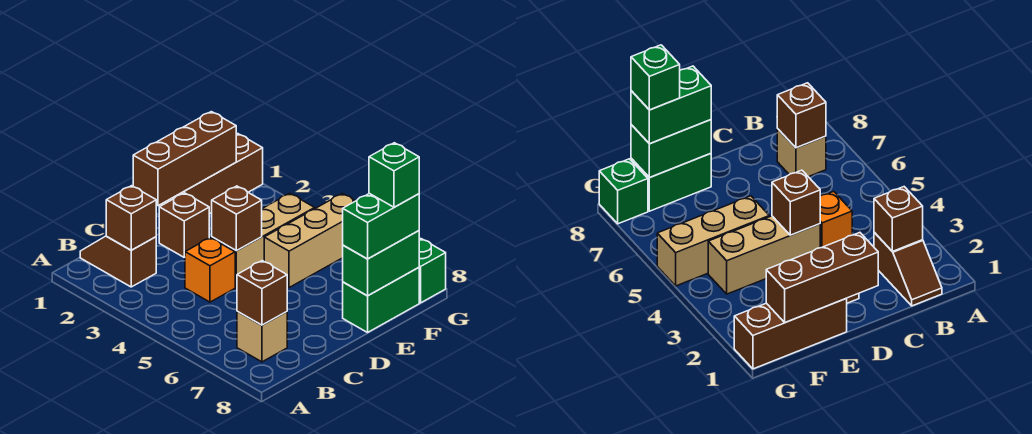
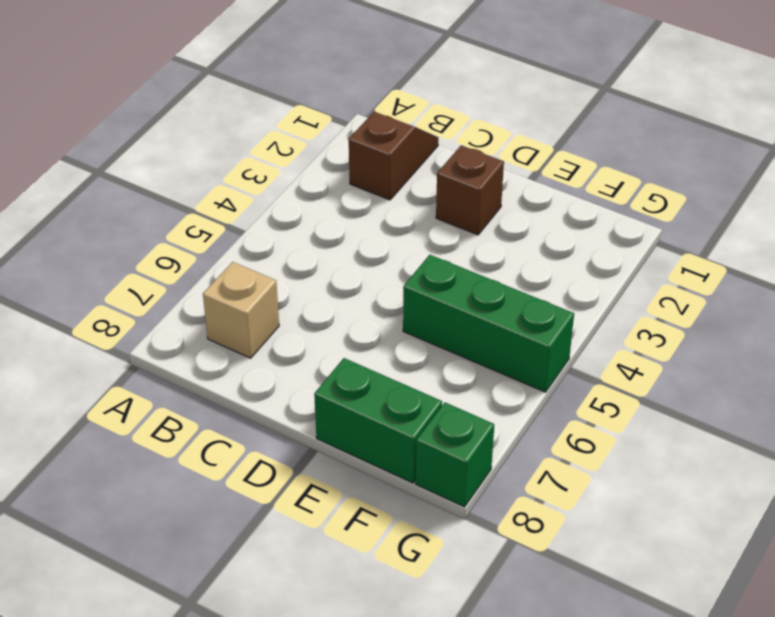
green brick E5:G5 level 1 -> tan brick E5:G5 level 1
none -> orange brick C4 level 1
none -> tan brick D4:F4 level 1
none -> brown brick E1:G1 level 1

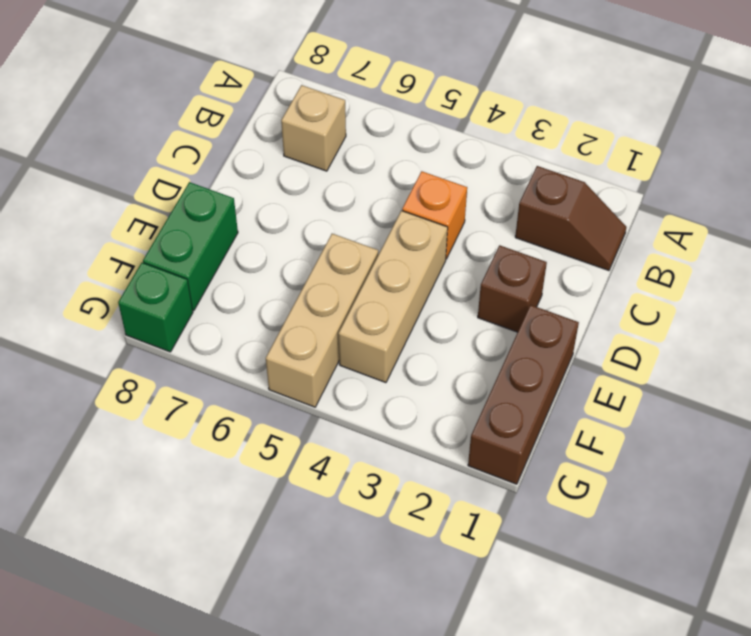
none -> brown brick B2 level 2
none -> brown brick B7 level 2
none -> brown brick D1:F1 level 2

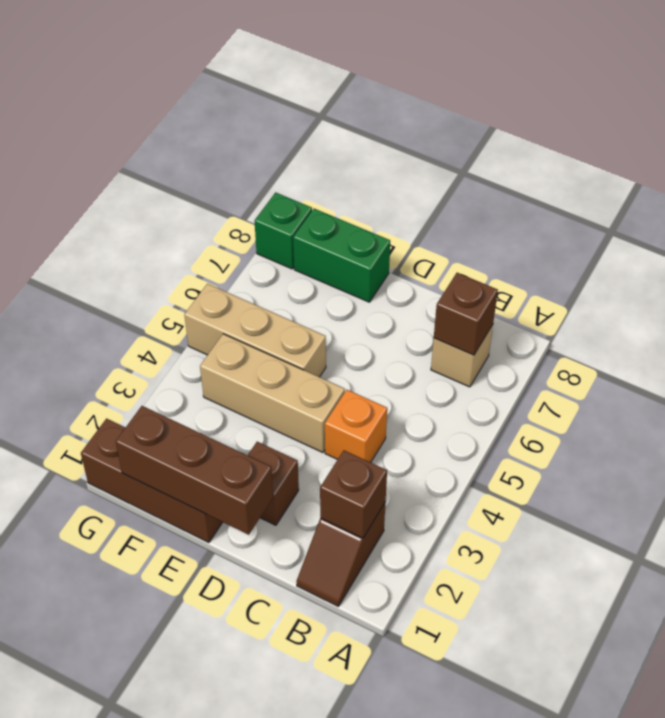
none -> brown brick D4 level 2
none -> green brick E8:F8 level 2
none -> green brick E8:F8 level 3

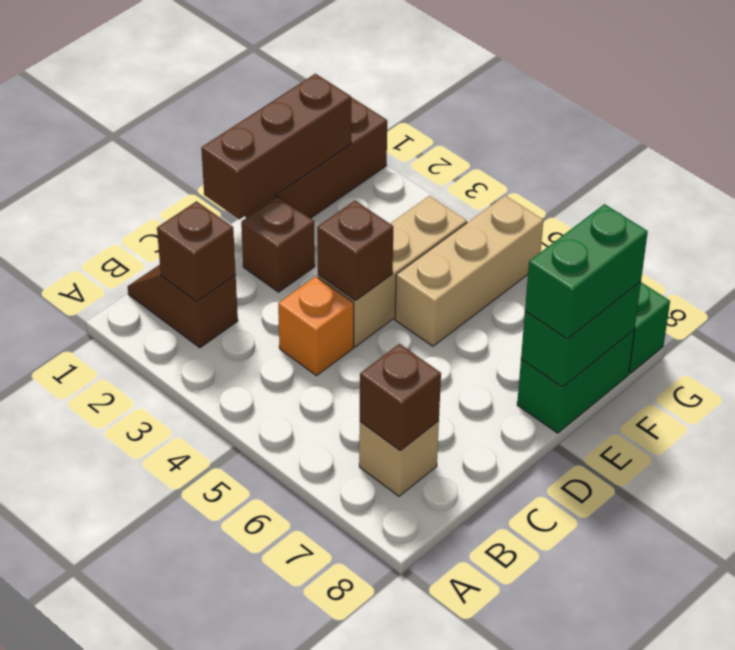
none -> green brick F8 level 4

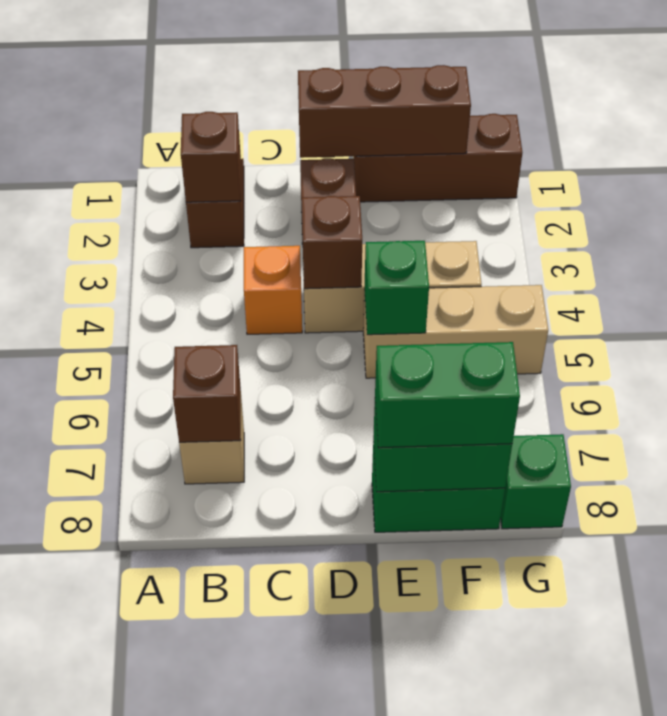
green brick E5 level 2 -> green brick F8 level 4

